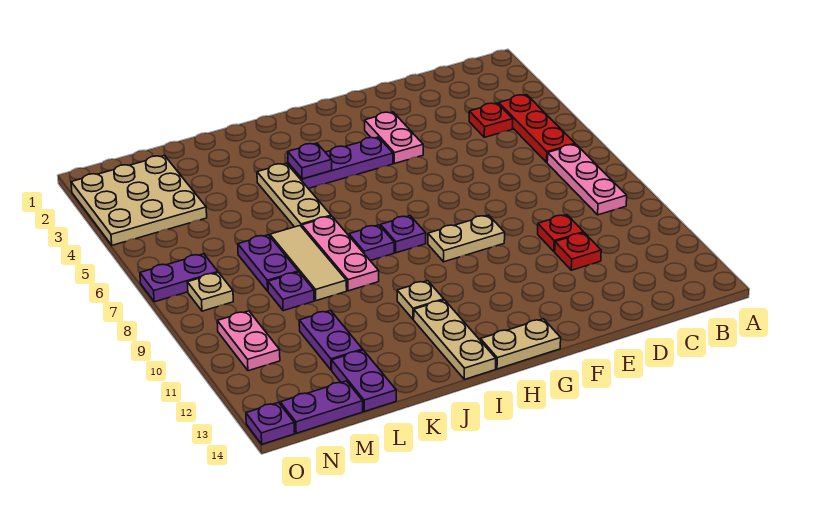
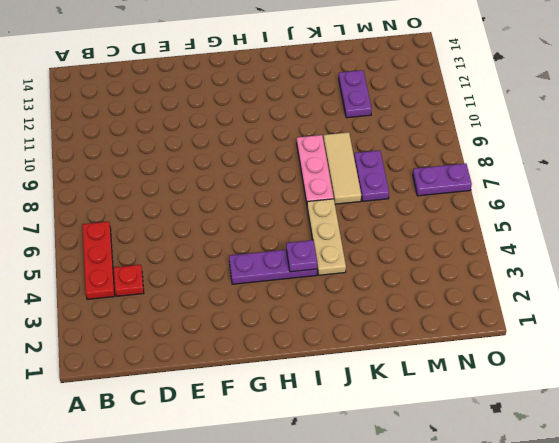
none -> pink plate B7:B9 level 1
none -> red plate D10 level 1
none -> red plate D11 level 1

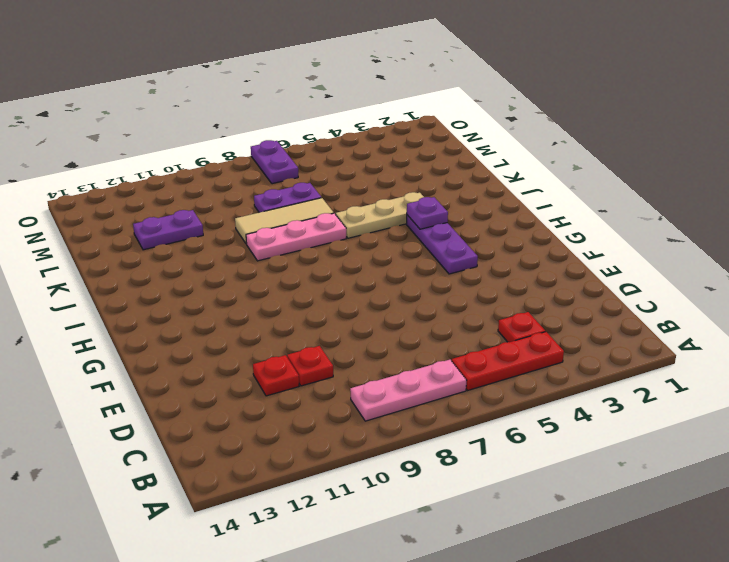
none -> pink plate F3:F4 level 1
none -> tan plate F9:G9 level 1
none -> tan plate G14:H14 level 1

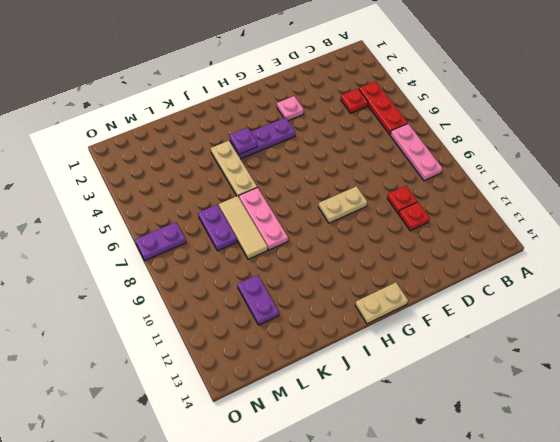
pink plate F3 level 1 -> pink plate F3:F4 level 1
none -> purple plate H8 level 1
none -> purple plate I8 level 1
none -> tan plate I11 level 1

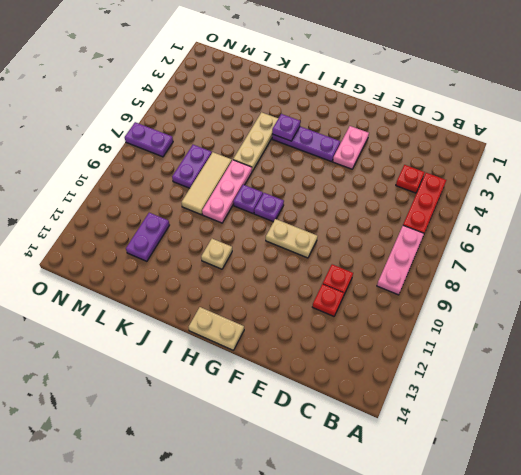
none -> tan plate I12:I14 level 1
none -> purple plate L9 level 1
none -> purple plate L13:L14 level 1

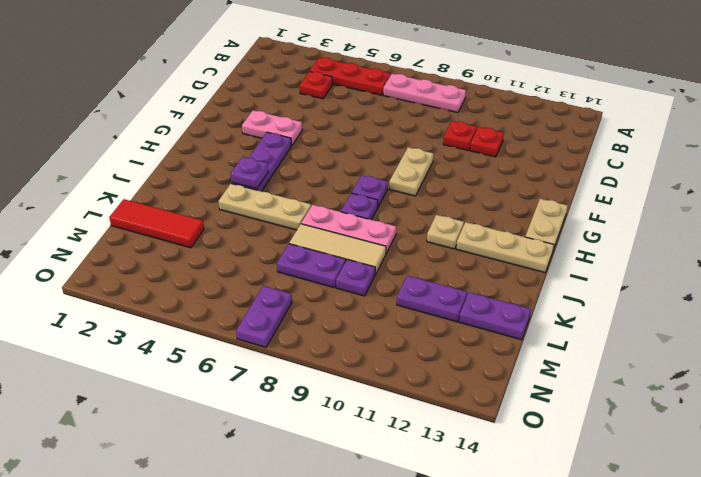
red tile L1:L3 level 1 -> none
none -> tan plate M2:O4 level 1
none -> purple plate M14:N14 level 1
none -> tan plate N8 level 1

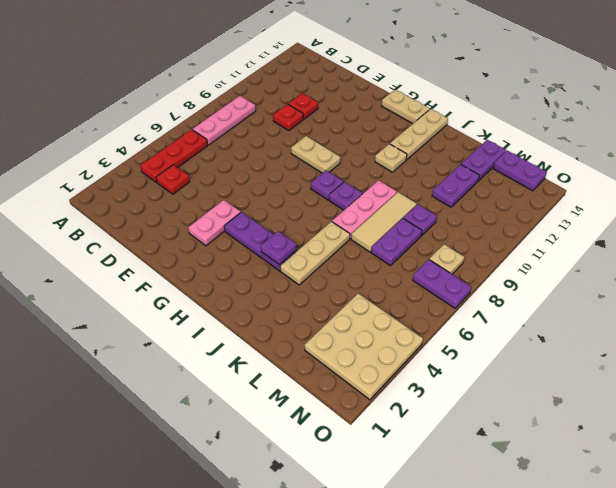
none -> pink plate N10:N11 level 1
none -> purple plate O14 level 1

